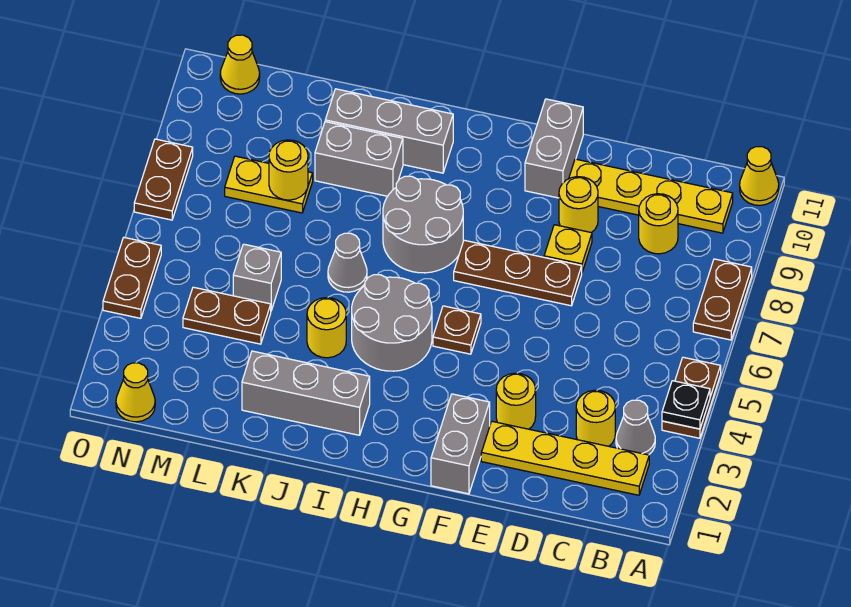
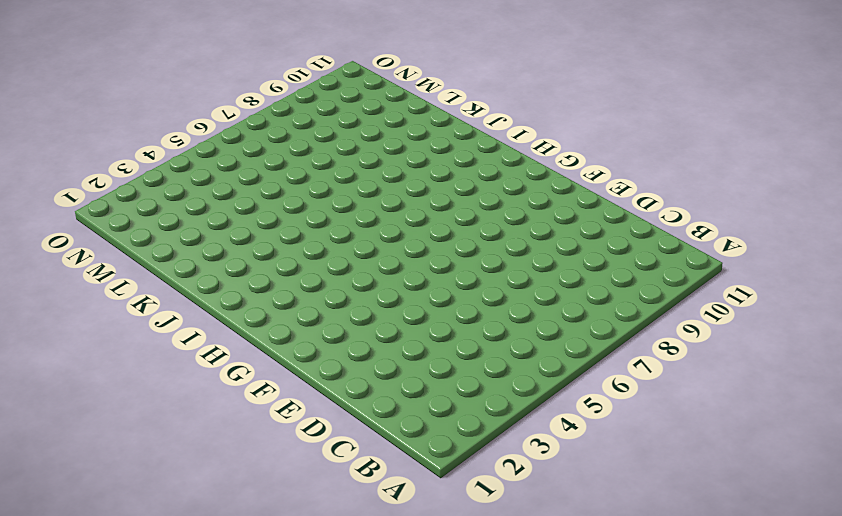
none -> brown plate A4:A5 level 1
none -> brown plate A7:A8 level 1
none -> yellow cone A11 level 1
none -> yellow plate B2:E2 level 1

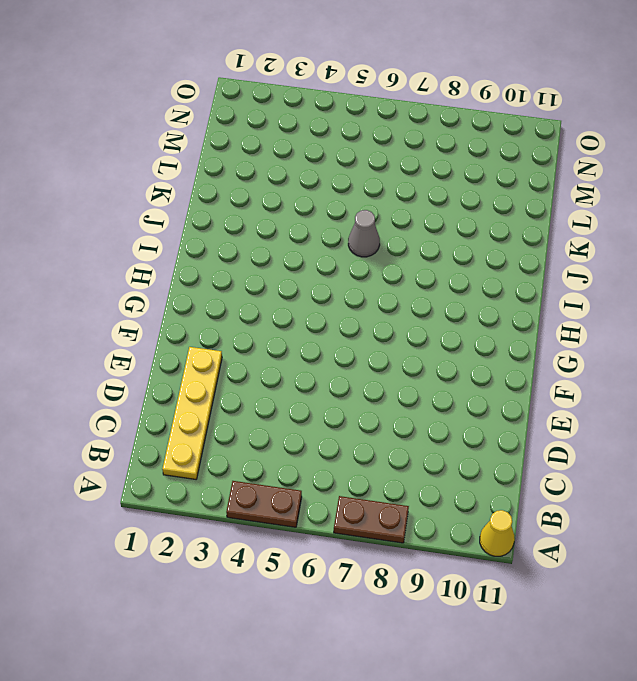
none -> grey cone B3 level 1
none -> yellow plate B10:E10 level 1
none -> yellow round brick C3 level 1
none -> yellow round brick C9 level 1

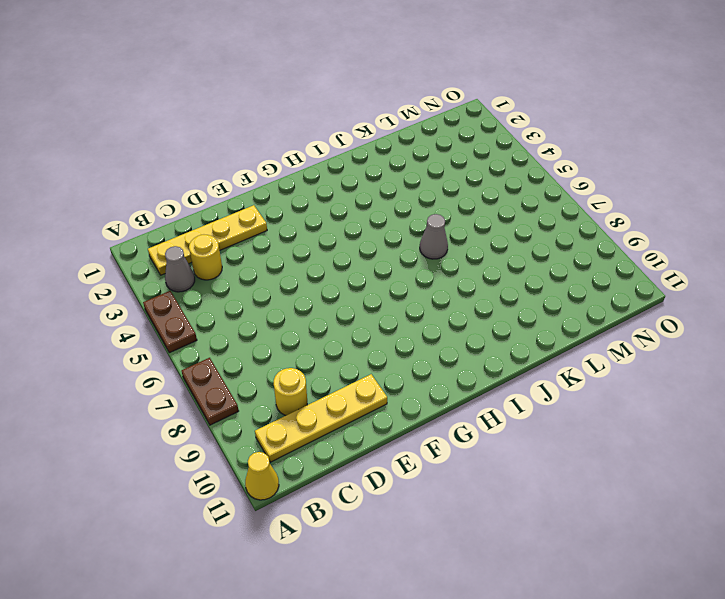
none -> yellow round brick E3 level 1
none -> brown plate E7:G7 level 1
none -> yellow plate E8 level 1
none -> yellow round brick E9 level 1

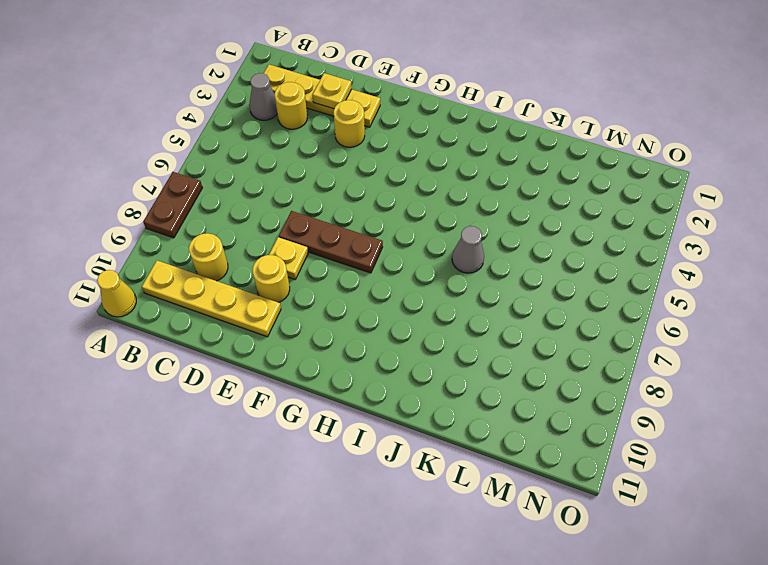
yellow plate D2 level 2 -> none
none -> brown plate A4:A5 level 1
none -> grey brick F1:F2 level 1
none -> grey brick F10:F11 level 1
none -> brown plate G5 level 1

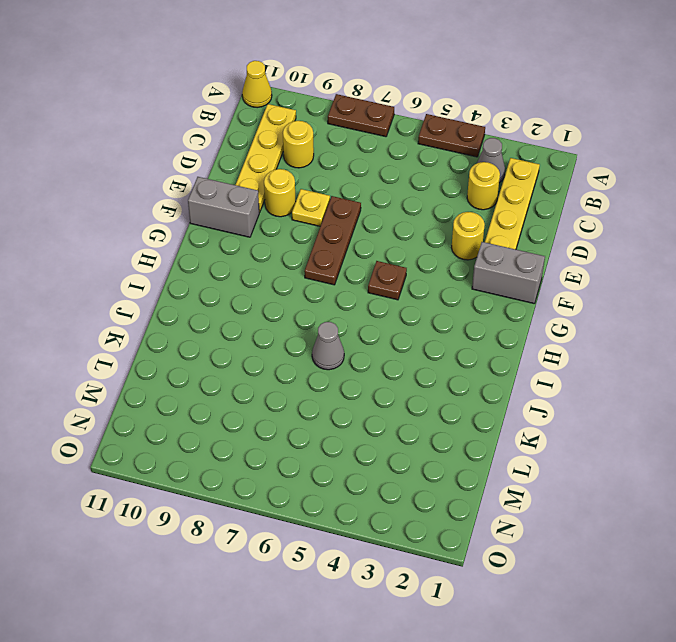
none -> grey round brick H4:I5 level 1
none -> grey round brick H7:I8 level 1
none -> grey brick I2:K2 level 1
none -> grey brick I10:K10 level 1

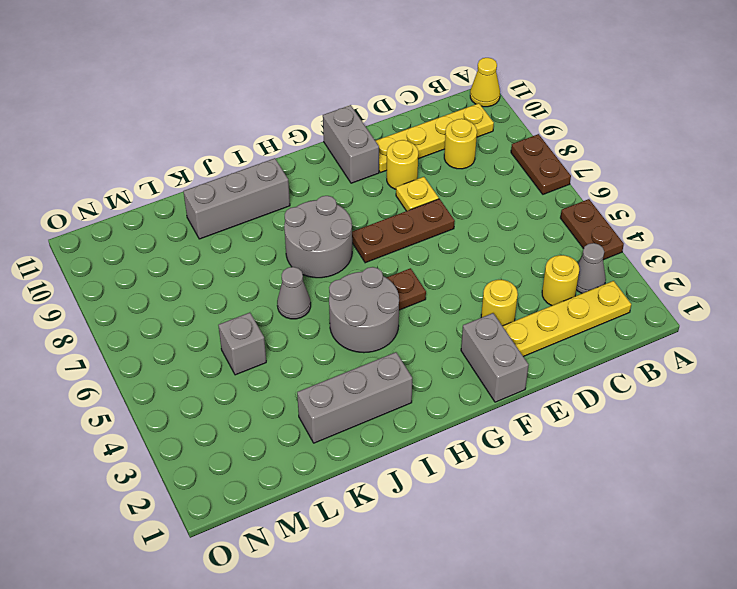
none -> yellow round brick J4 level 1
none -> grey brick J9:K9 level 1
none -> brown plate L4:M4 level 1
none -> yellow plate L8:M8 level 1

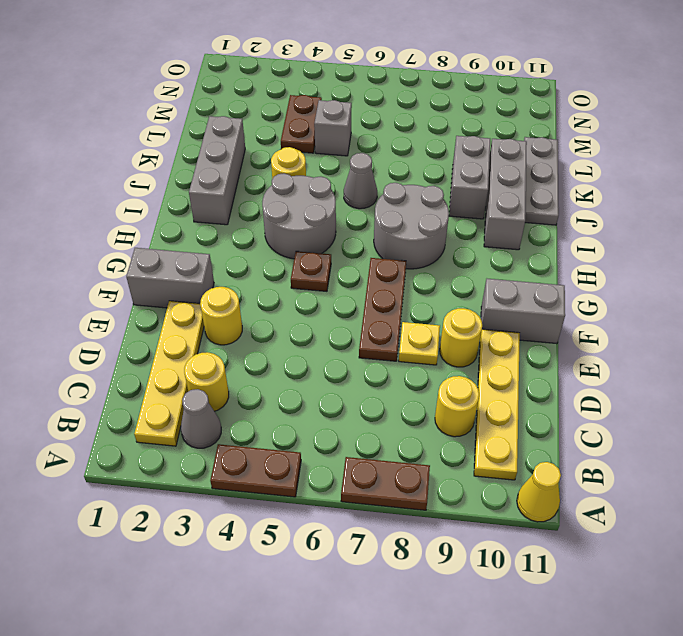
grey plate J11:L11 level 1 -> none
none -> yellow plate L8:M8 level 1
none -> yellow cone N1 level 1
none -> yellow cone N11 level 1
none -> brown plate O4:O5 level 1

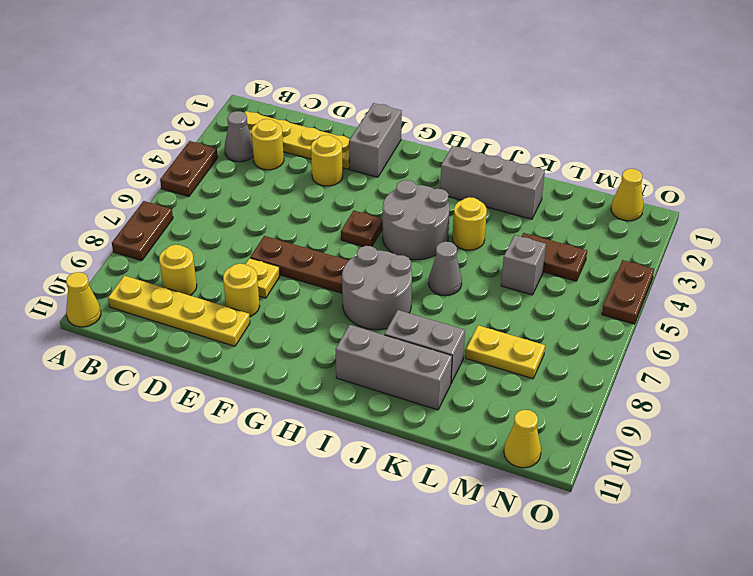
none -> grey brick F10:F11 level 1
none -> brown plate O7:O8 level 1
none -> black plate A4 level 2
none -> yellow round brick L8 level 2

